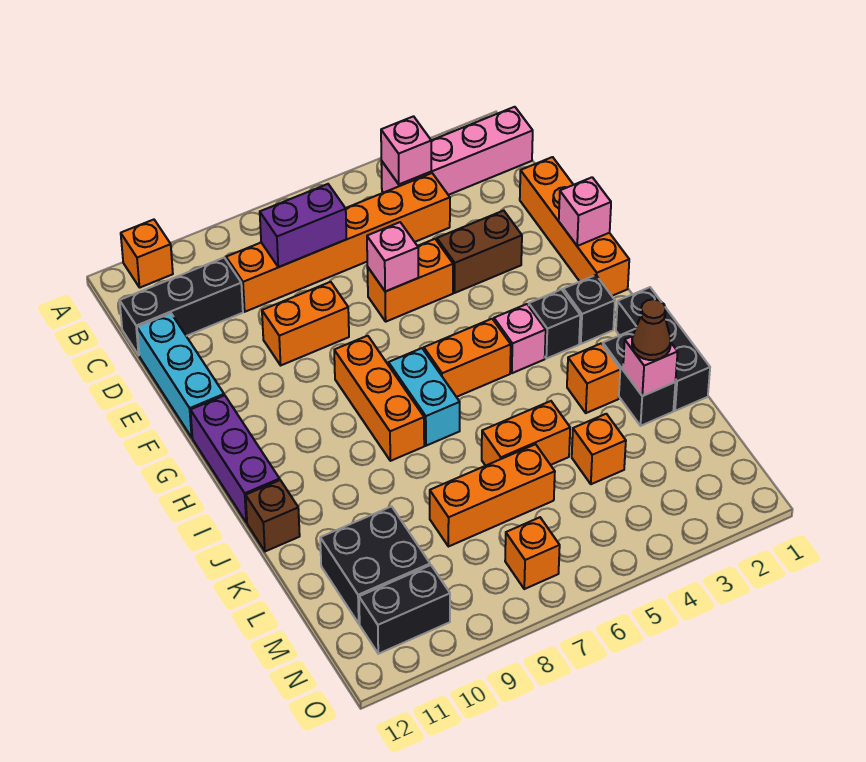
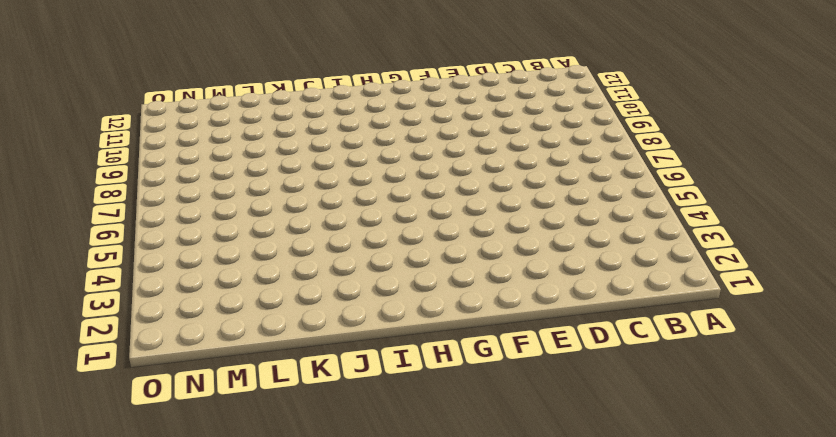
none -> orange brick A11 level 1
none -> pink brick B1:B4 level 1
none -> orange brick C4:C9 level 1
none -> black brick C10:C12 level 1

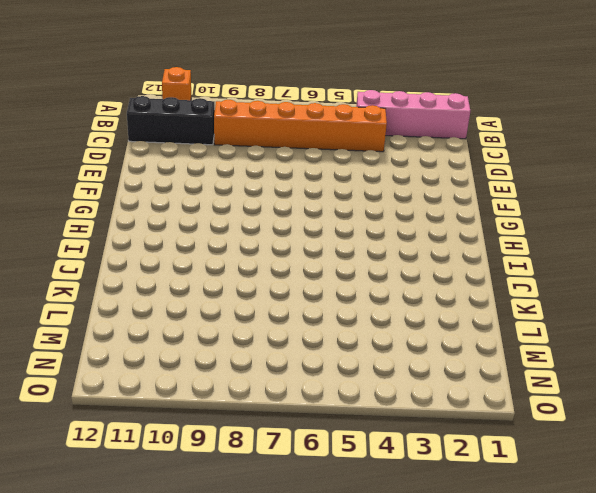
none -> orange brick D1:G1 level 1
none -> cyan brick D12:F12 level 1
none -> brown brick E3:E4 level 1
none -> orange brick E5:E6 level 1

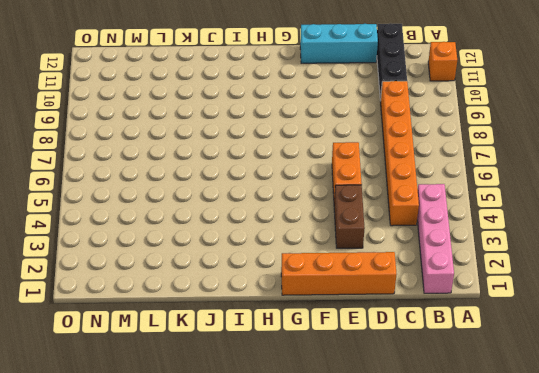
none -> orange brick E8:E9 level 1
none -> orange brick G8:I8 level 1
none -> purple brick G12:I12 level 1
none -> black brick H2 level 1

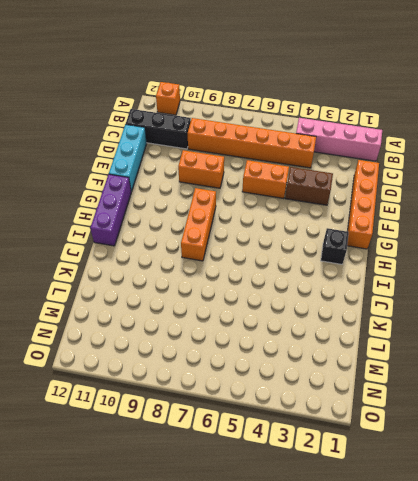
none -> black brick H3 level 1
none -> pink brick H4 level 1
none -> orange brick H5:H6 level 1
none -> cyan brick H7:I7 level 1

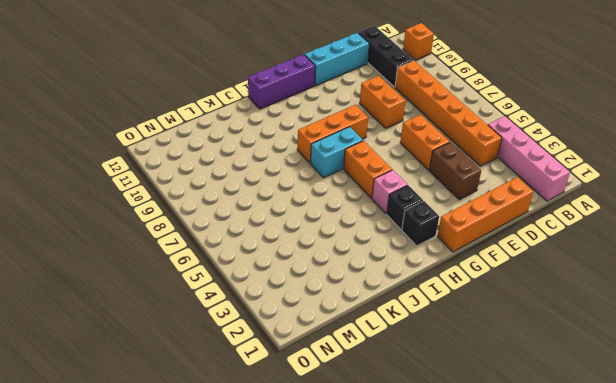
none -> black brick I1:K1 level 1
none -> black brick J2:K2 level 1
none -> orange brick J3 level 1
none -> brown brick J12 level 1

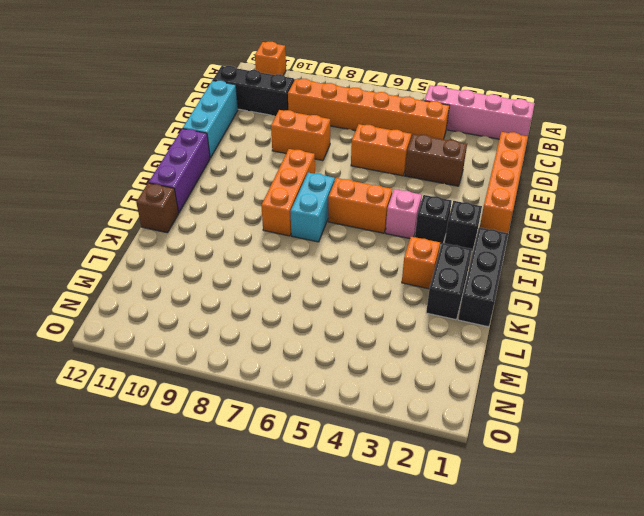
none -> orange brick K5:K6 level 1
none -> orange brick L4 level 1
none -> orange brick L6:L8 level 1
none -> black brick L10:M11 level 1

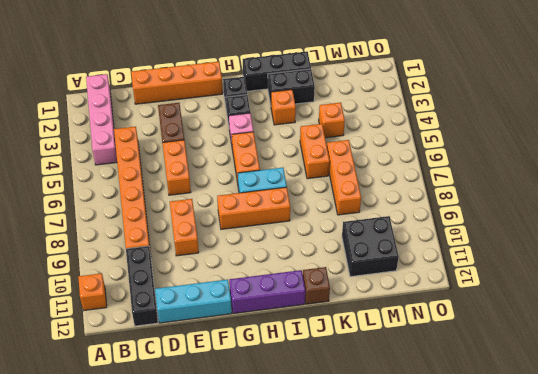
none -> orange brick N7 level 1
none -> black brick N10:N11 level 1
none -> pink brick B4 level 2
none -> purple brick C7:C8 level 2

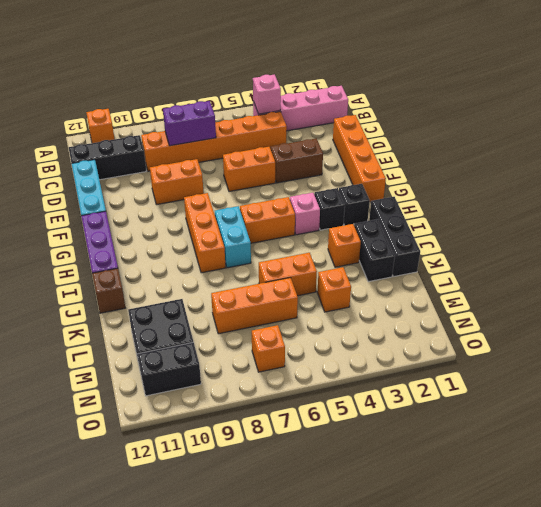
none -> pink brick E6 level 2
none -> pink brick F1 level 2
none -> pink brick K2 level 2
none -> brown cone K2 level 3

